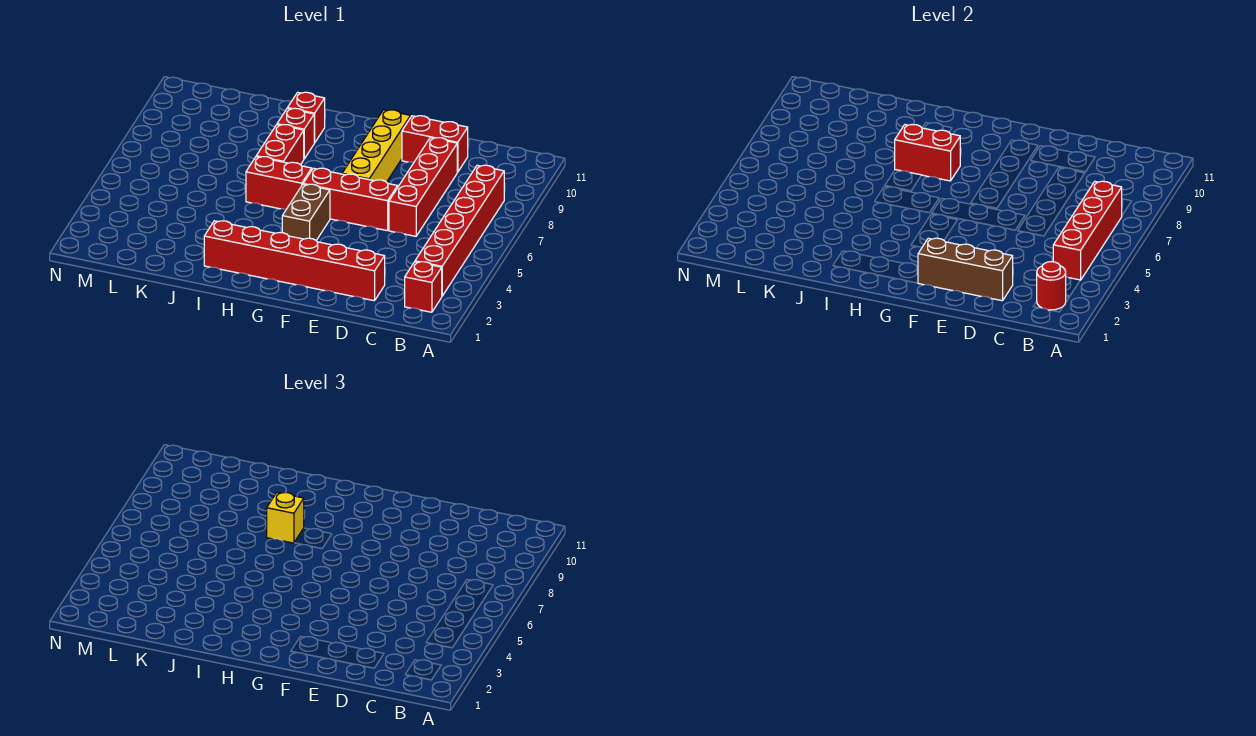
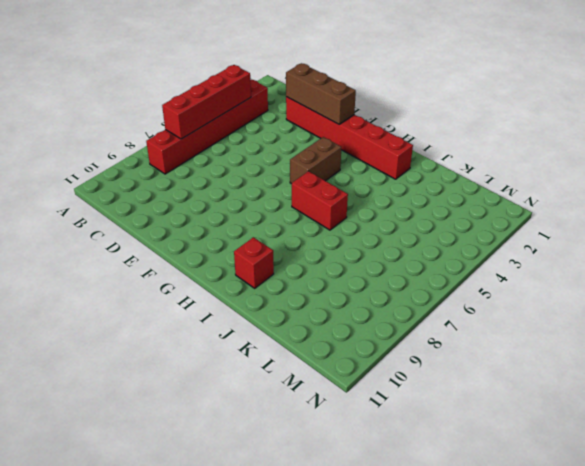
none -> red brick B2 level 1
none -> red brick D6:D9 level 1
none -> red brick D10:E10 level 1

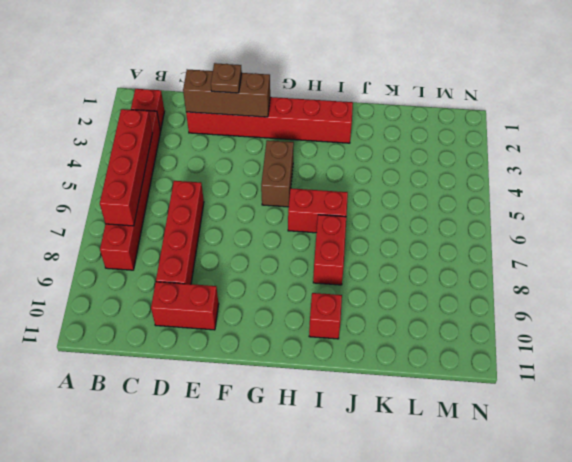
brown plate E2 level 3 -> none
none -> red brick E6:G6 level 1
none -> yellow brick F7:F10 level 1
none -> red brick I9 level 1

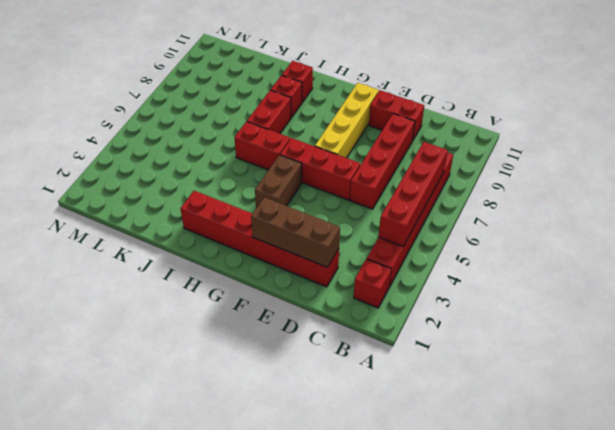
none -> red round brick B2 level 2
none -> red brick H8:I8 level 2
none -> yellow brick I8 level 3

